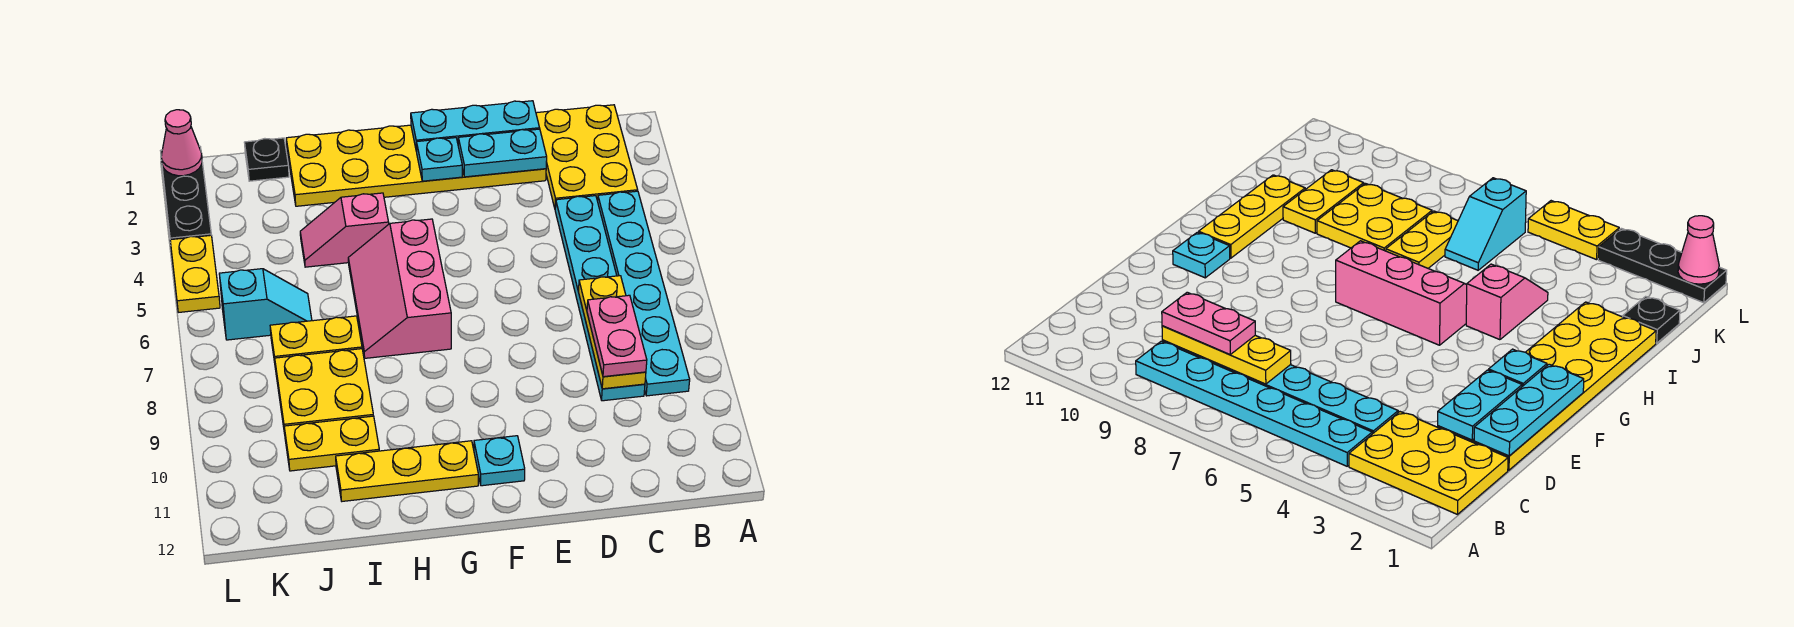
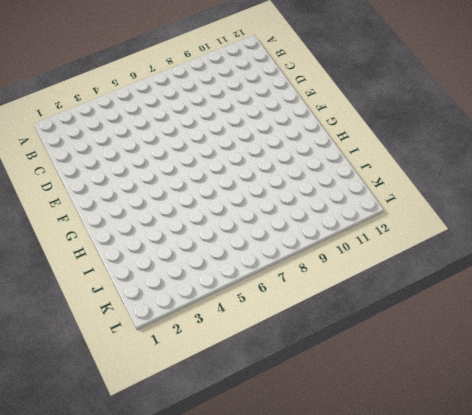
none -> yellow plate B1:C3 level 1
none -> cyan plate B4:B9 level 1
none -> cyan plate C4:C9 level 1

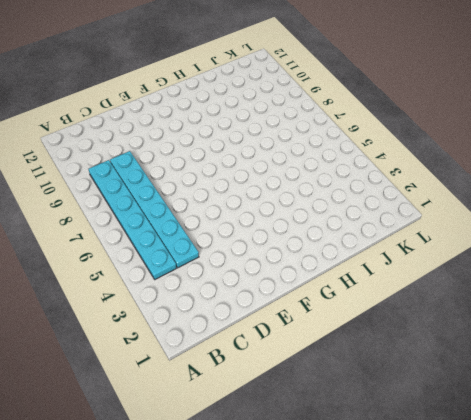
none -> yellow plate B1:C3 level 1
none -> yellow plate D1:I2 level 1
none -> cyan plate F11 level 1

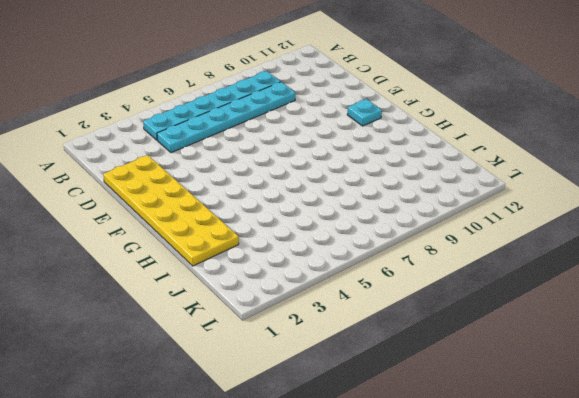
none -> yellow plate B1:C3 level 1
none -> pink slope G5:H7 level 1 top G
none -> yellow plate G11:I11 level 1

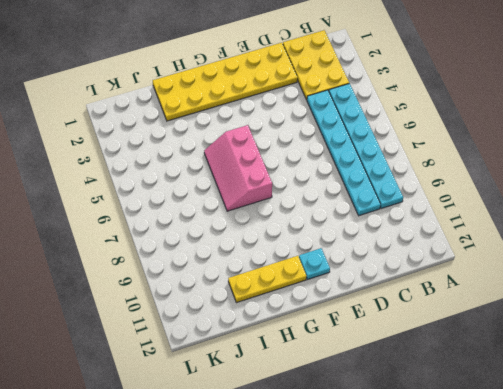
none -> pink slope H4:I4 level 1 top H
none -> yellow plate I7:J7 level 1
none -> yellow plate I8:J9 level 1

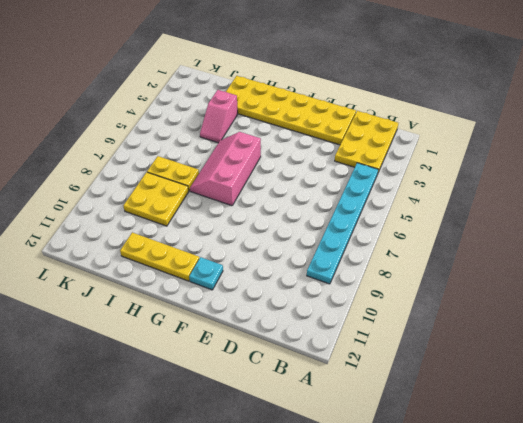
pink slope I3:I4 level 1 top 3 -> pink slope H4:I4 level 1 top H
none -> cyan plate C4:C9 level 1
none -> yellow plate I10:J10 level 1
none -> black plate J1 level 1

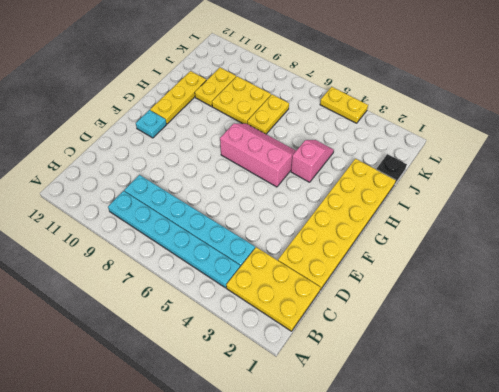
none -> cyan slope J6:K6 level 1 top K
none -> black plate L1:L3 level 1
none -> yellow plate C7:C9 level 2

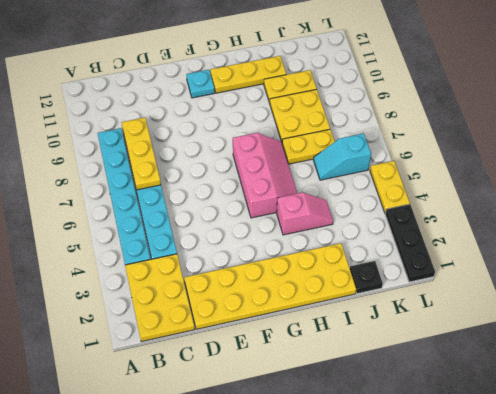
none -> cyan plate D1:F1 level 2
none -> cyan plate D2:E2 level 2
none -> cyan plate F2 level 2

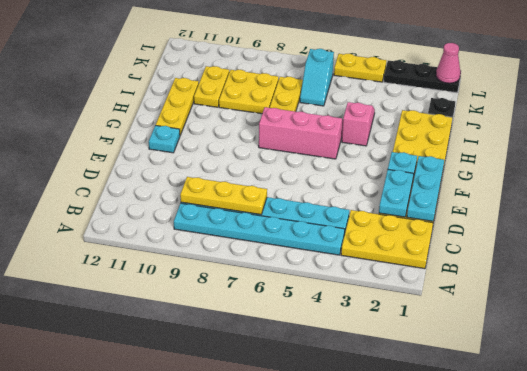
none -> pink plate C8:C9 level 3

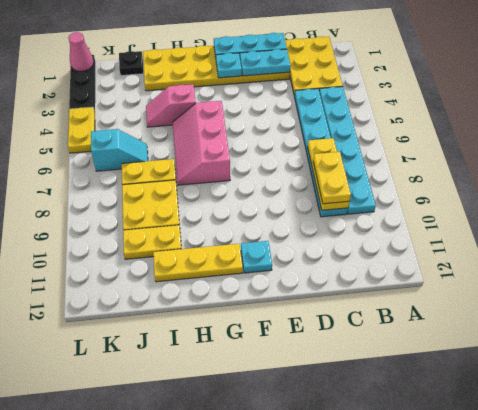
yellow plate C8:C9 level 3 -> pink plate C8:C9 level 3

